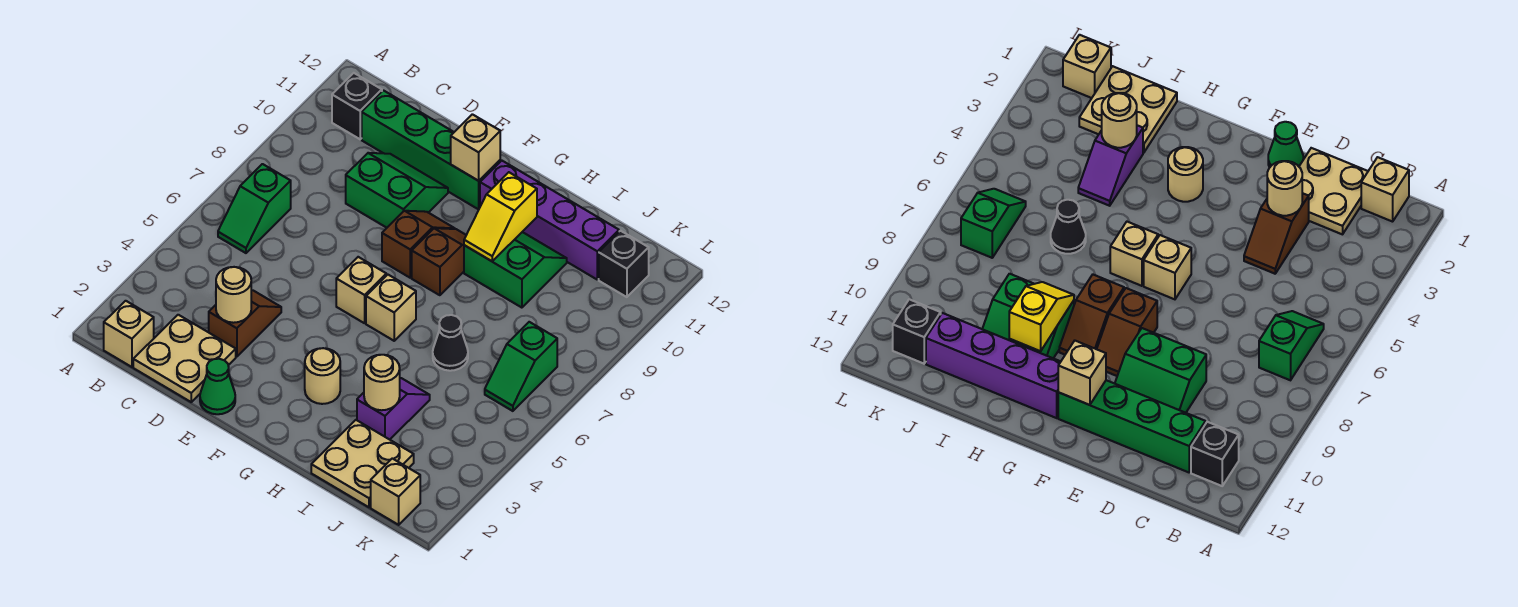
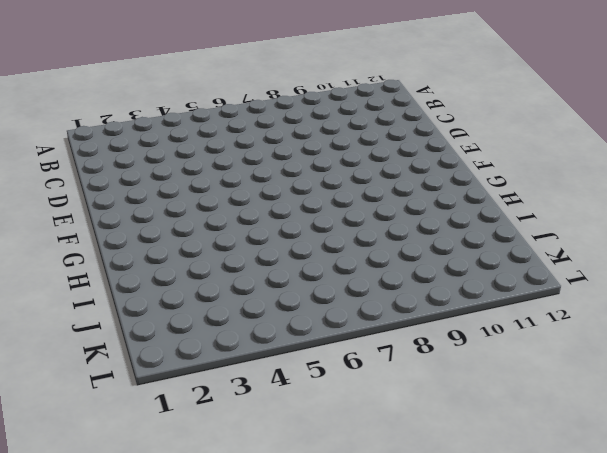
none -> tan brick B1 level 1
none -> green slope B6:B7 level 1 top 7
none -> black brick B11 level 1

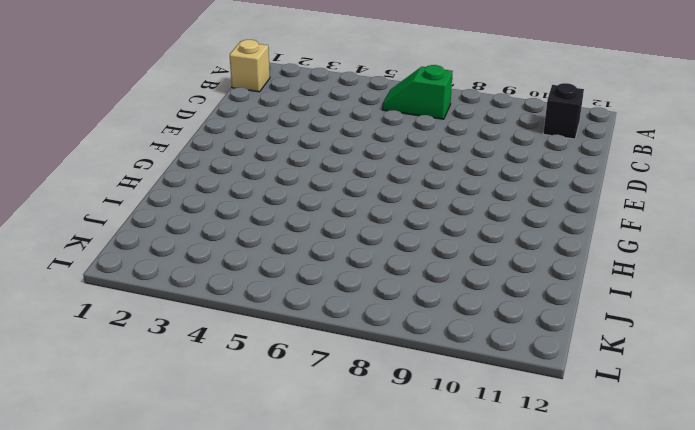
none -> tan plate C1:D2 level 1
none -> green brick C11:F11 level 1
none -> brown slope D3:D4 level 1 top 3

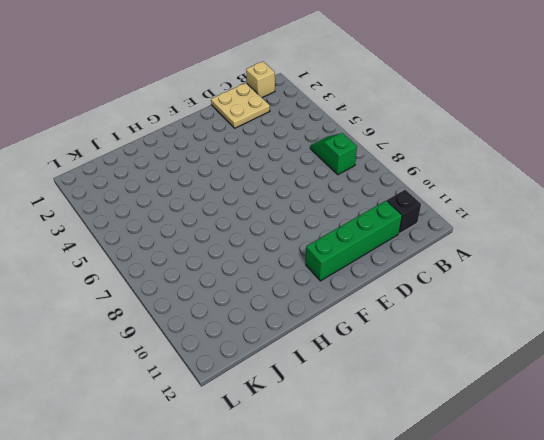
none -> brown slope D3:D4 level 1 top 3
none -> green slope D9:E10 level 1 top 9
none -> green cone E1 level 1

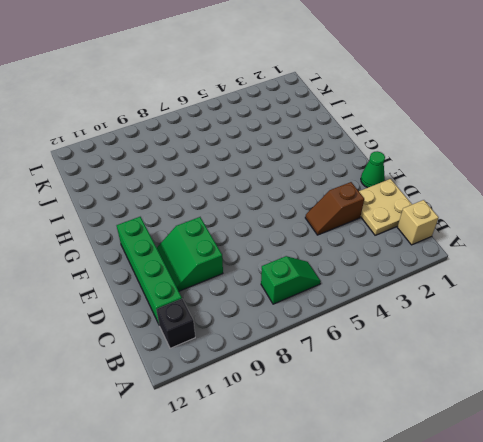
none -> tan brick F6 level 1
none -> brown slope F8:F9 level 1 top 8
none -> tan round brick G3 level 1

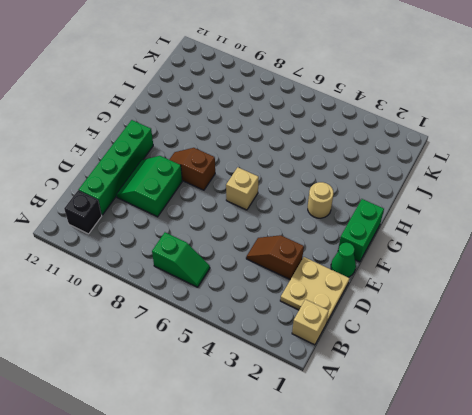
green brick F1:G1 level 1 -> none
none -> tan brick G6 level 1
none -> brown slope G8:G9 level 1 top 8
none -> purple brick G11:J11 level 1

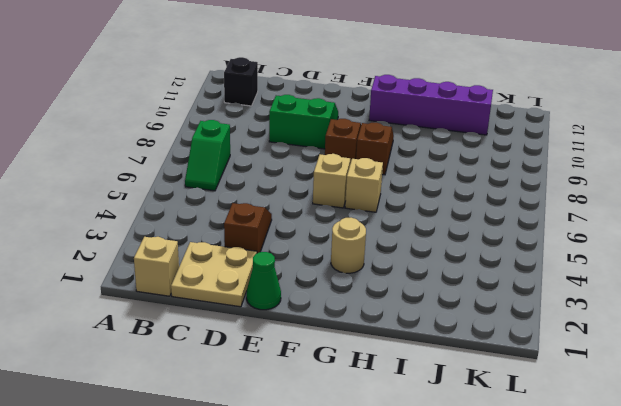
none -> green brick C11:F11 level 1
none -> green slope H9:I10 level 1 top 9
none -> tan plate I1:J2 level 1

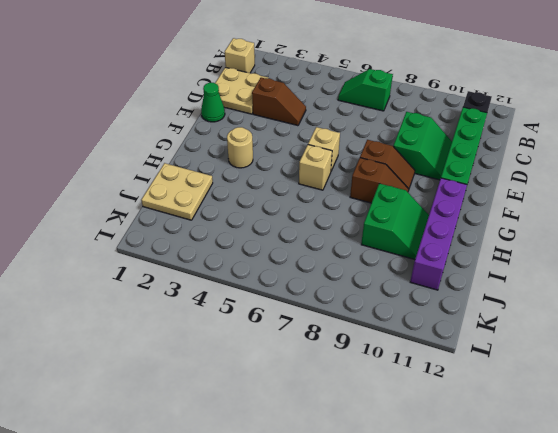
none -> purple slope I3:I4 level 1 top 3
none -> black cone I6 level 1
none -> tan brick K1 level 1

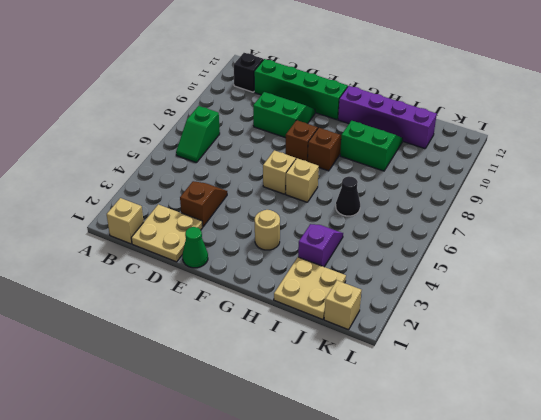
none -> green slope K6:K7 level 1 top 7
none -> black brick K11 level 1
none -> tan round brick D3 level 2

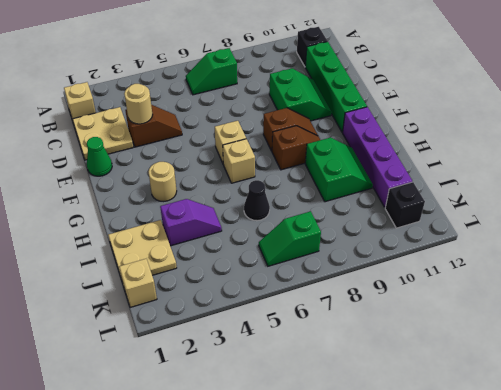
none -> tan brick F11 level 2
none -> yellow slope H9:H10 level 2 top 10
none -> tan round brick I3 level 2

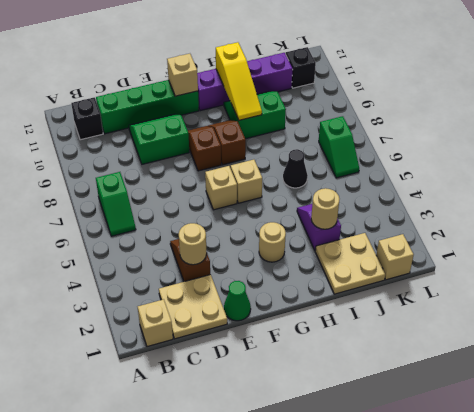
yellow slope H9:H11 level 2 top 11 -> yellow slope H9:H10 level 2 top 10

